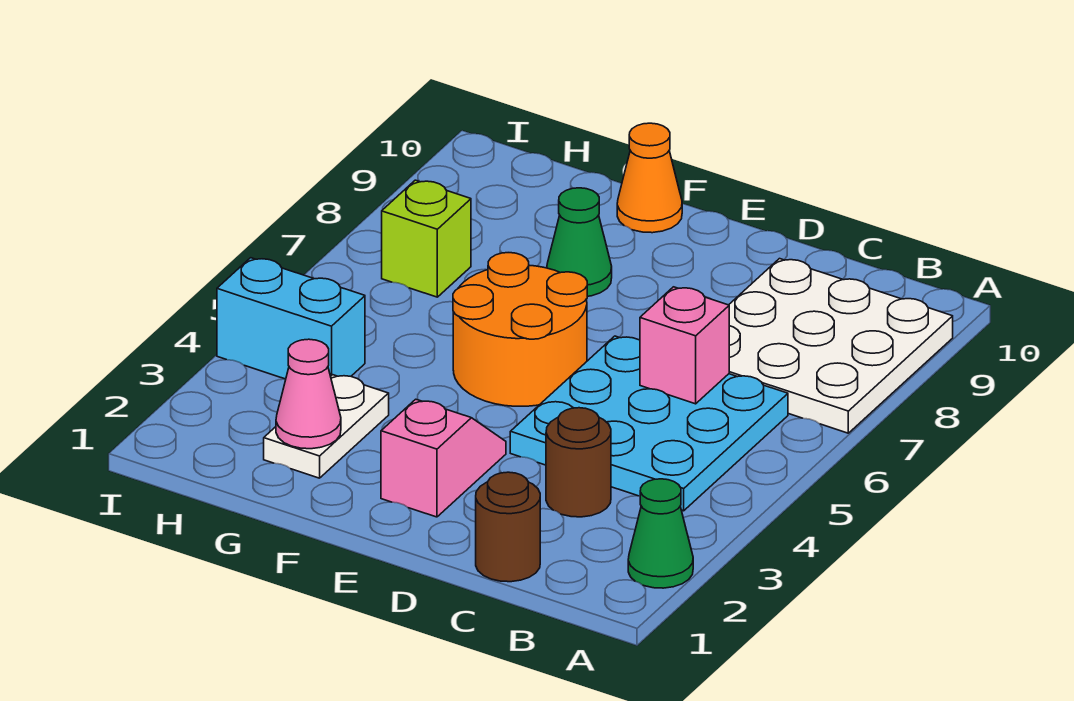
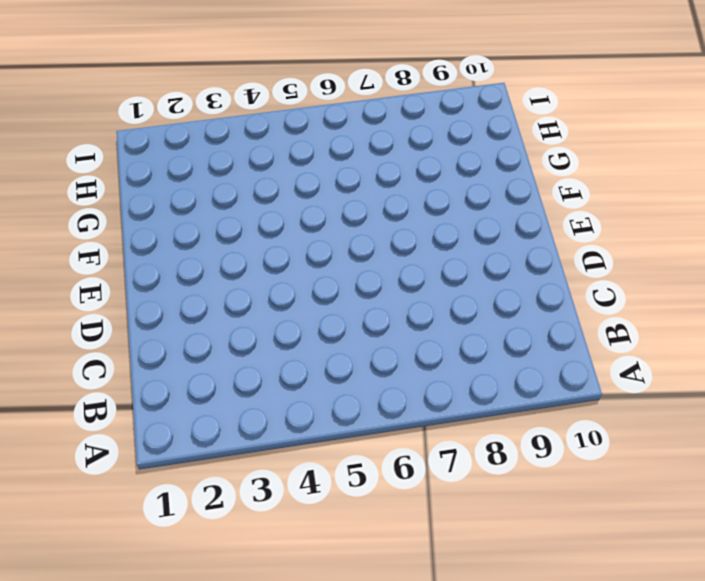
none -> green cone A2 level 1
none -> white plate A7:C9 level 1
none -> cyan plate B4:D6 level 1

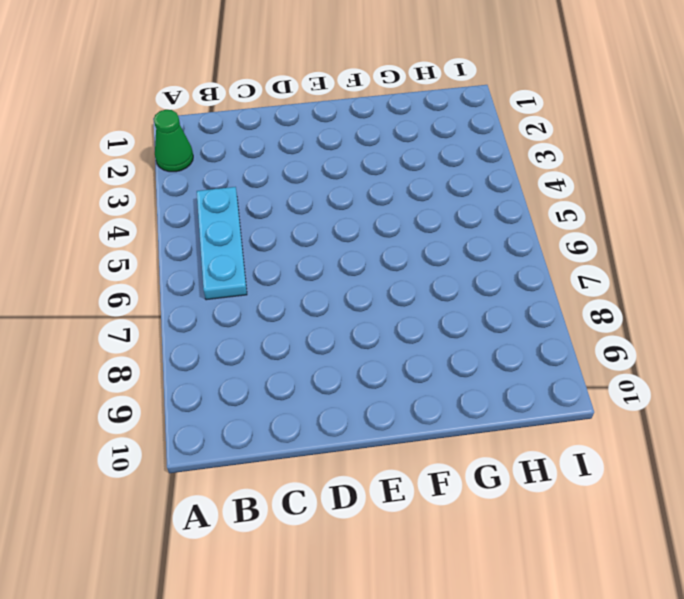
cyan plate B4:B6 level 1 -> cyan plate B4:D6 level 1
none -> white plate A7:C9 level 1
none -> brown round brick C1 level 1
none -> brown round brick C3 level 1

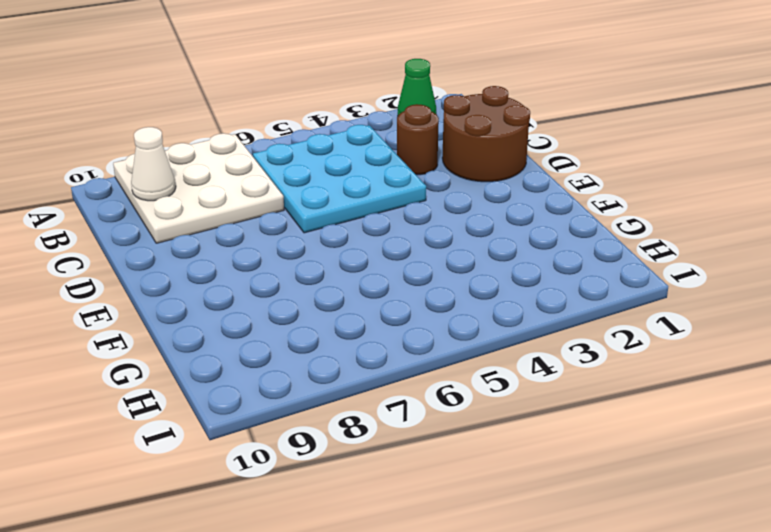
white cone B9 level 2 -> none
brown round brick C1:D2 level 1 -> brown round brick C1 level 1
none -> pink slope E2:E3 level 1 top 2
none -> orange round brick E5:F6 level 1
none -> green cone F8 level 1

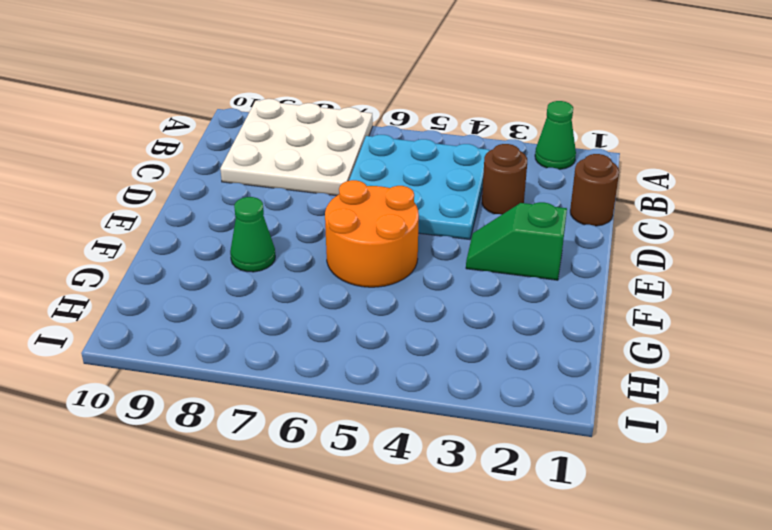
green slope E2:E3 level 1 top 2 -> pink slope E2:E3 level 1 top 2
none -> orange cone F10 level 1
none -> white plate G2:G3 level 1
none -> cyan brick H4:I4 level 1

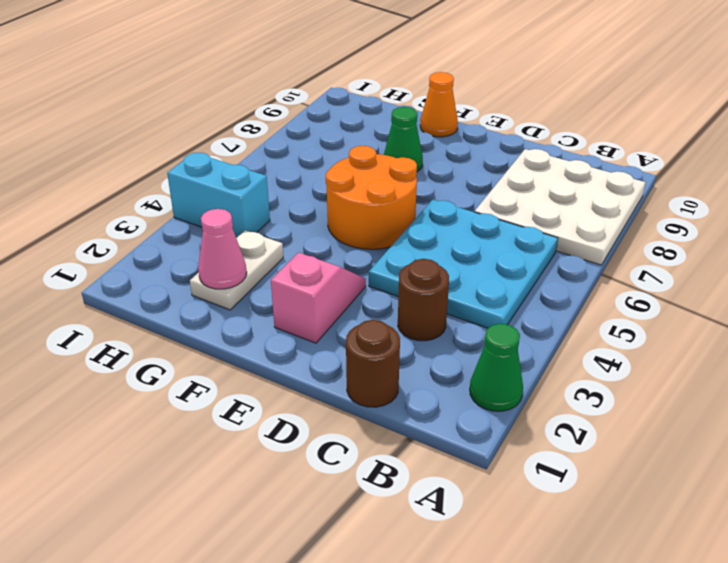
none -> lime brick H7 level 1
none -> pink brick C6 level 2

